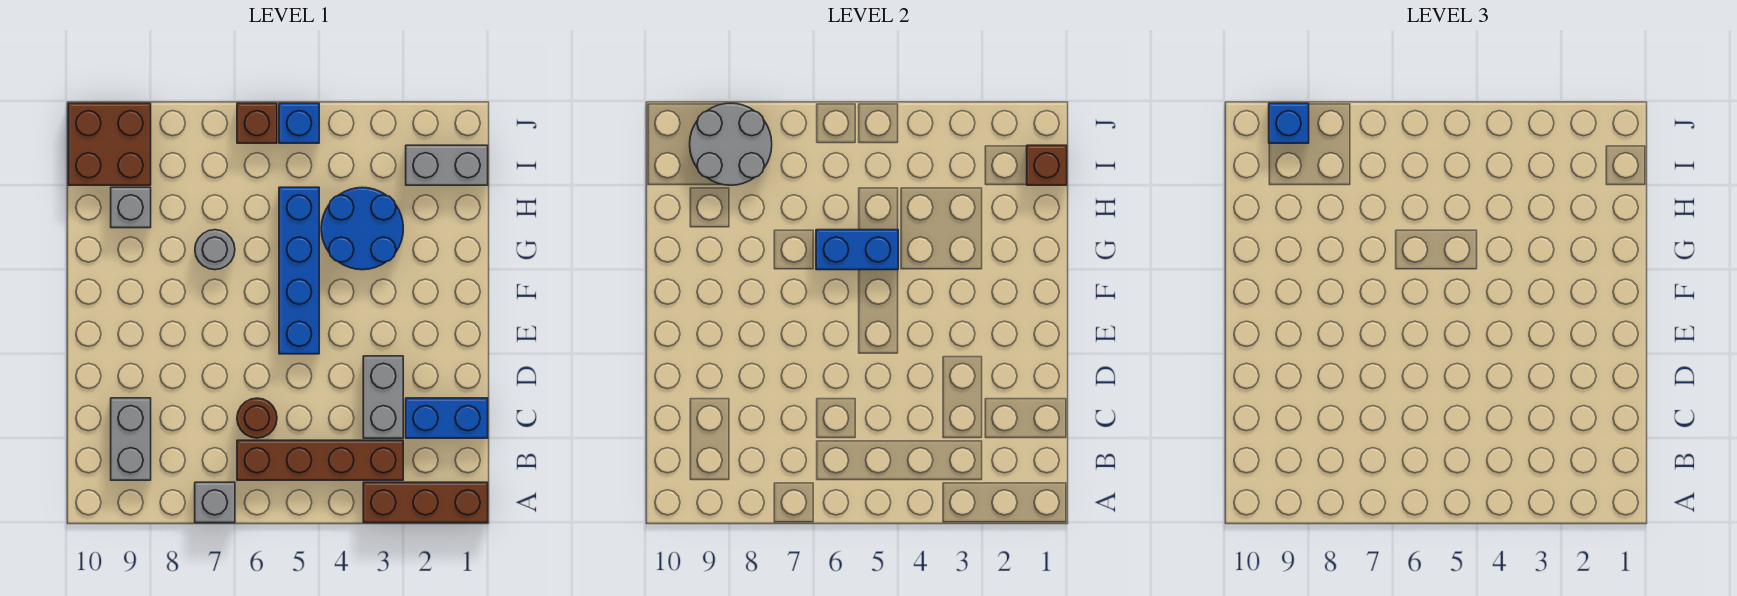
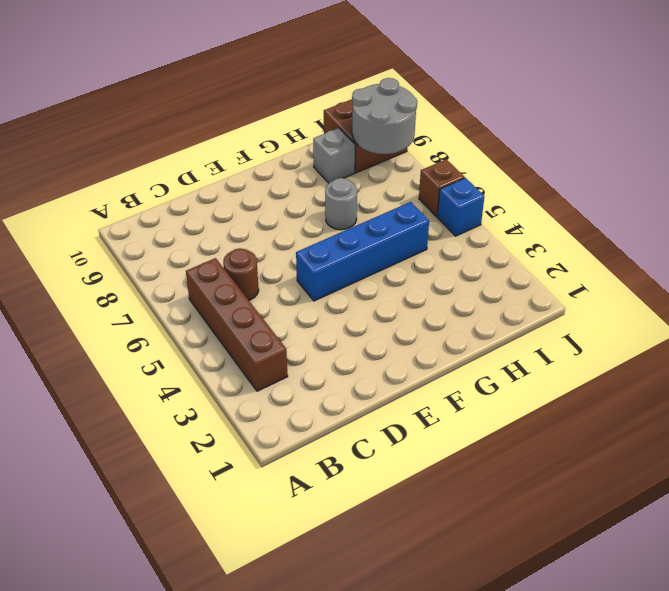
none -> brown brick A1:A3 level 1
none -> grey brick A7 level 1
none -> grey brick B9:C9 level 1

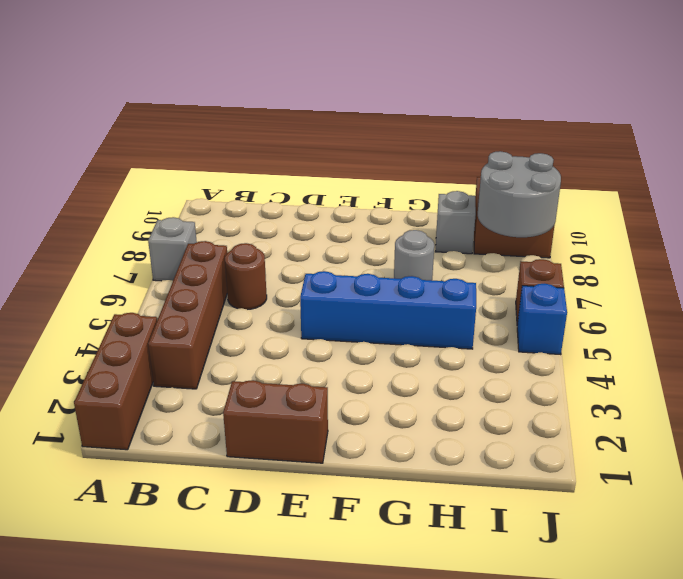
brown brick D1:E1 level 1 -> none
none -> grey brick B9:C9 level 1
none -> blue brick C1:C2 level 1
none -> grey brick C3:D3 level 1

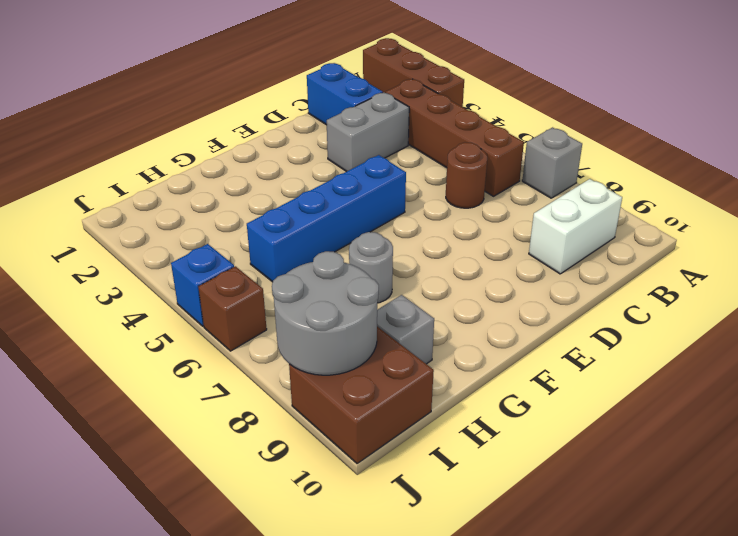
white brick B9:C9 level 1 -> grey brick B9:C9 level 1
none -> blue round brick G3:H4 level 1
none -> grey brick I1:I2 level 1
none -> blue brick G5:G6 level 2

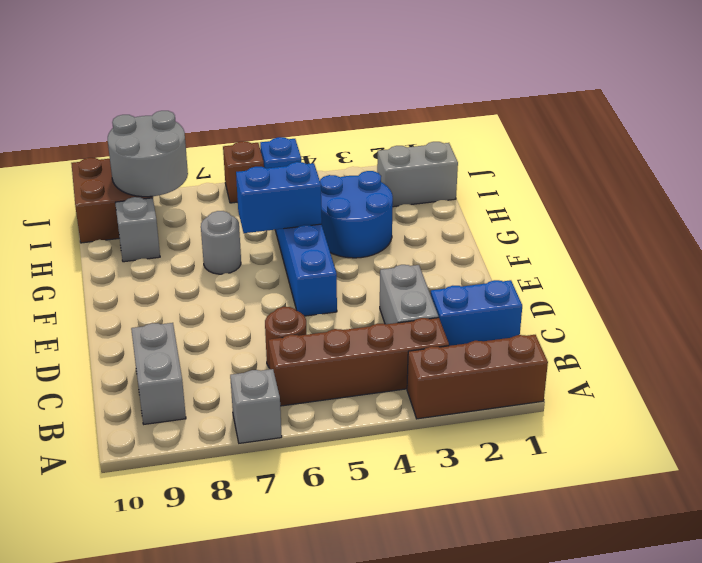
none -> brown brick I1 level 2
none -> blue brick J9 level 3

